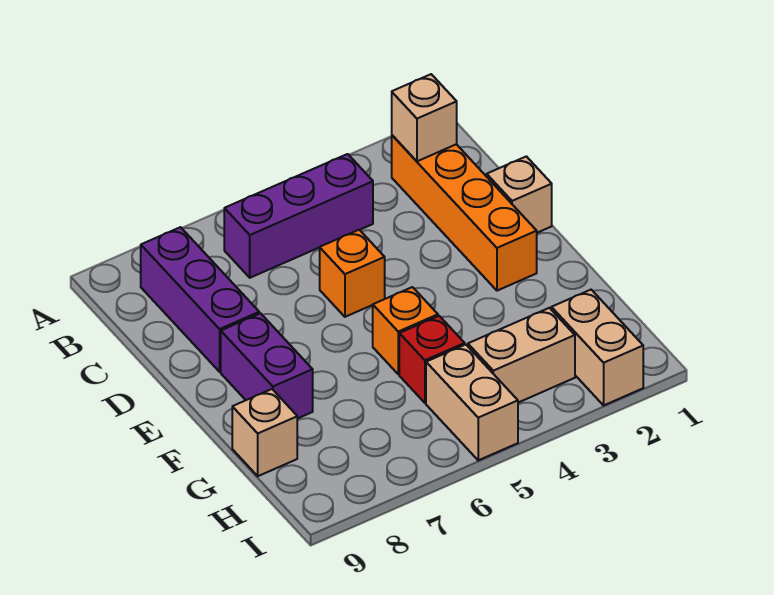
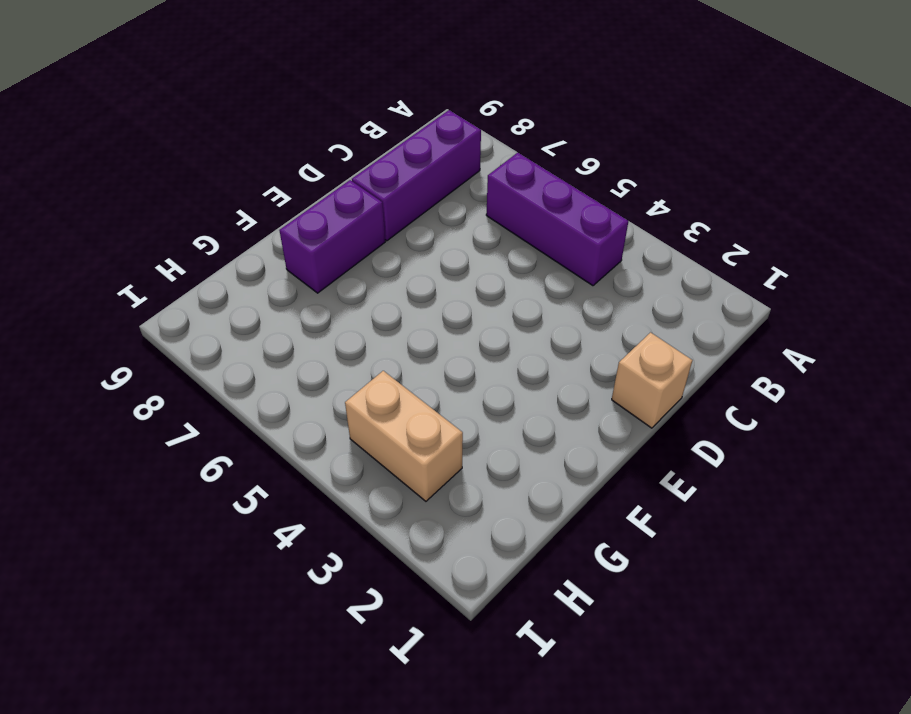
none -> orange brick B2:E2 level 1
none -> orange brick D5 level 1
none -> orange brick F5 level 1

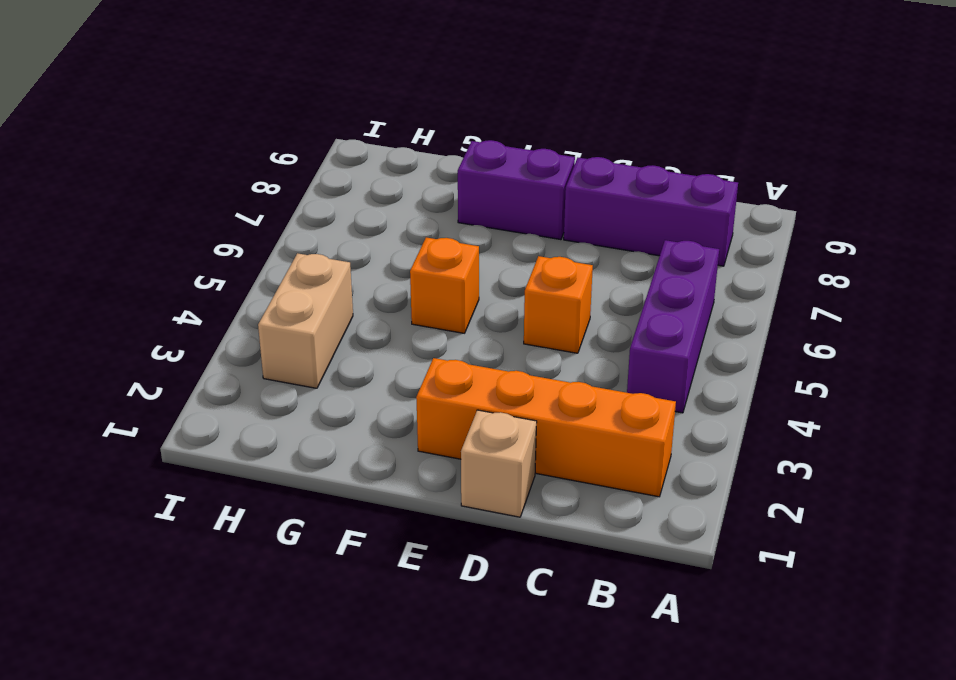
none -> red brick G5 level 1
none -> tan brick G9 level 1
none -> tan brick H2:I2 level 1

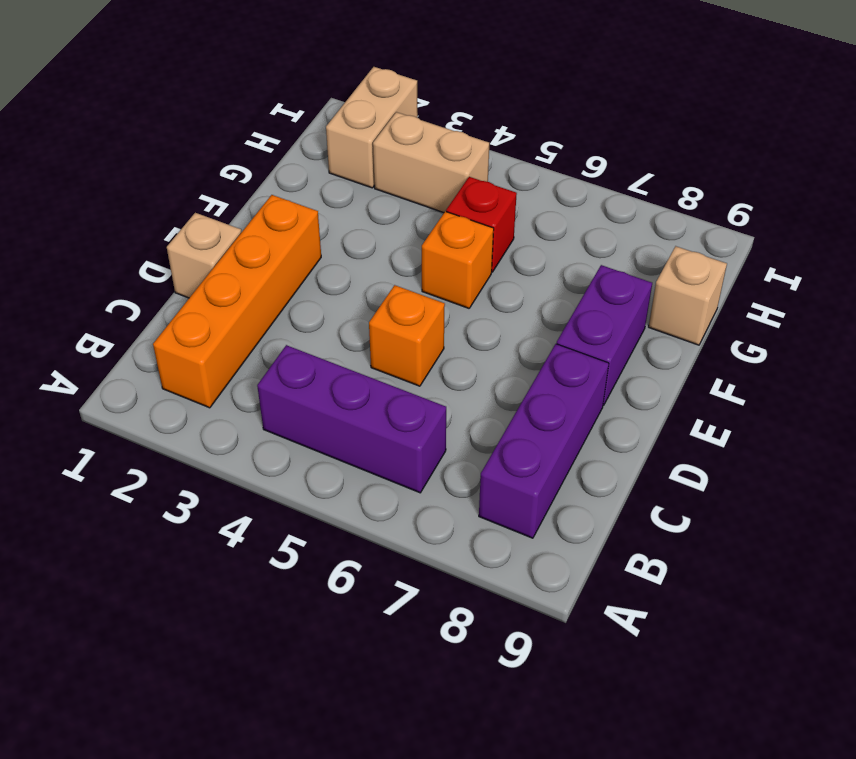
none -> tan brick H5:I5 level 1
none -> tan brick B2 level 2

